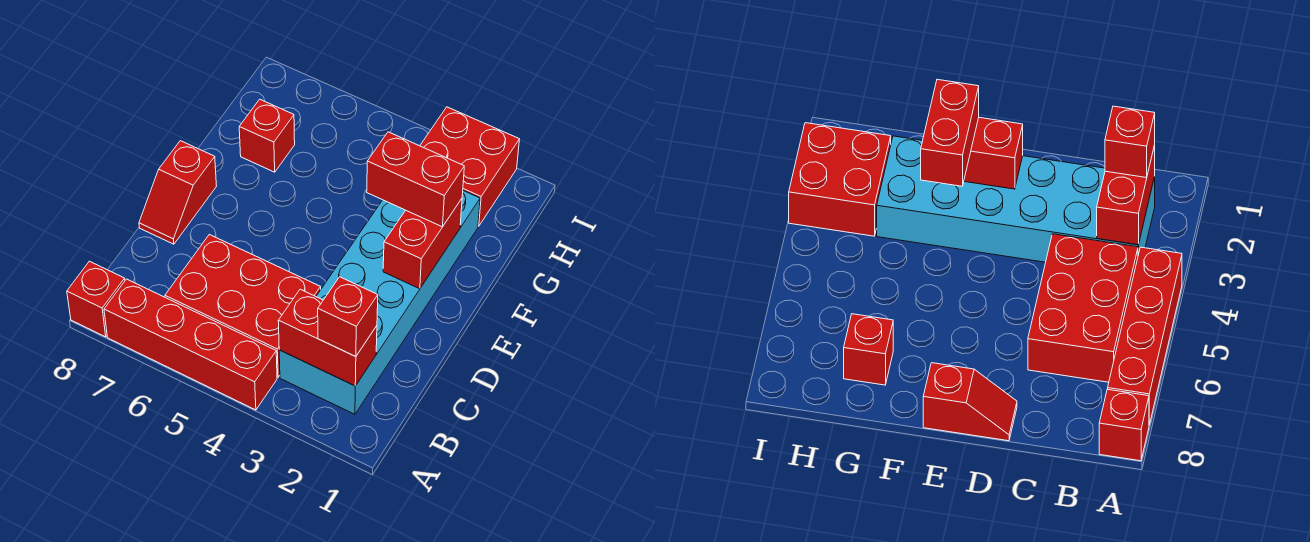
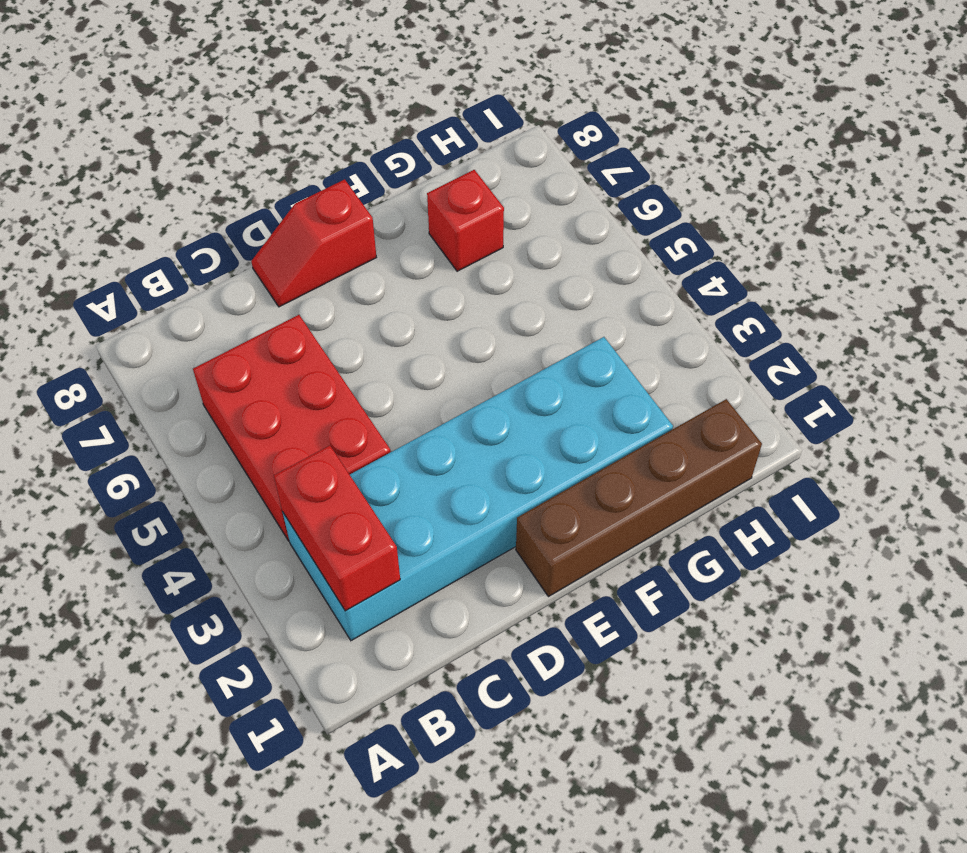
brown brick E1:H1 level 1 -> none
none -> red brick A4:A7 level 1
none -> red brick A8 level 1

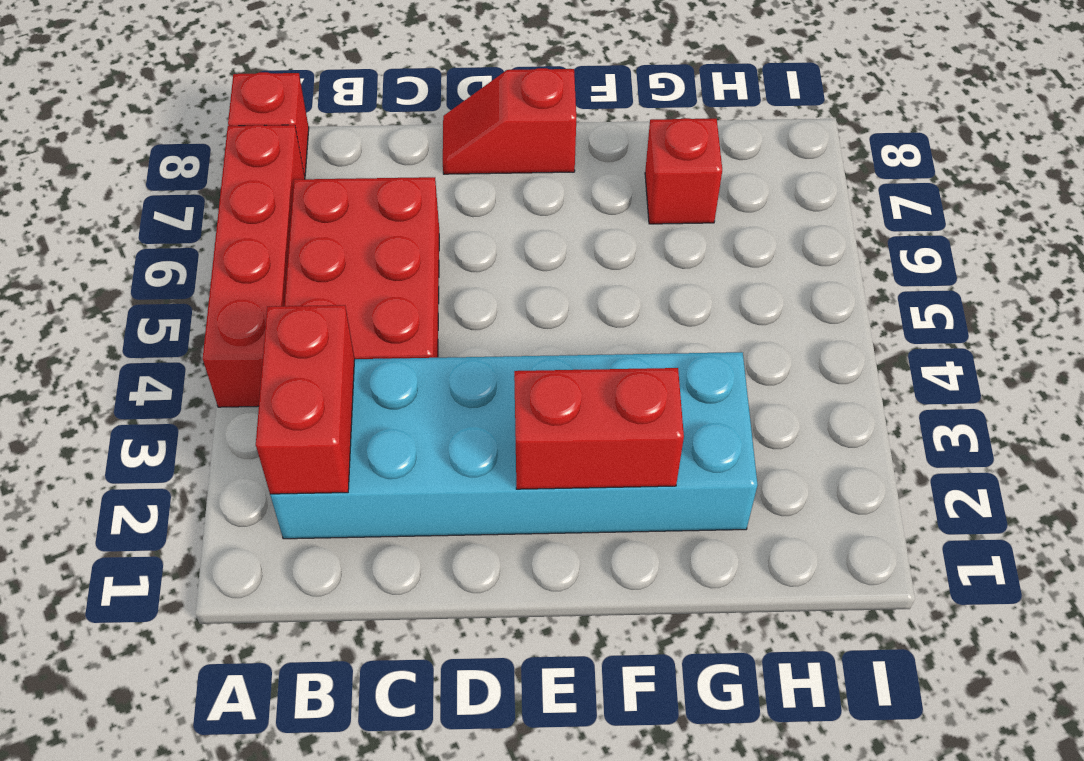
none -> red brick H2:I3 level 1
none -> red brick B2 level 3

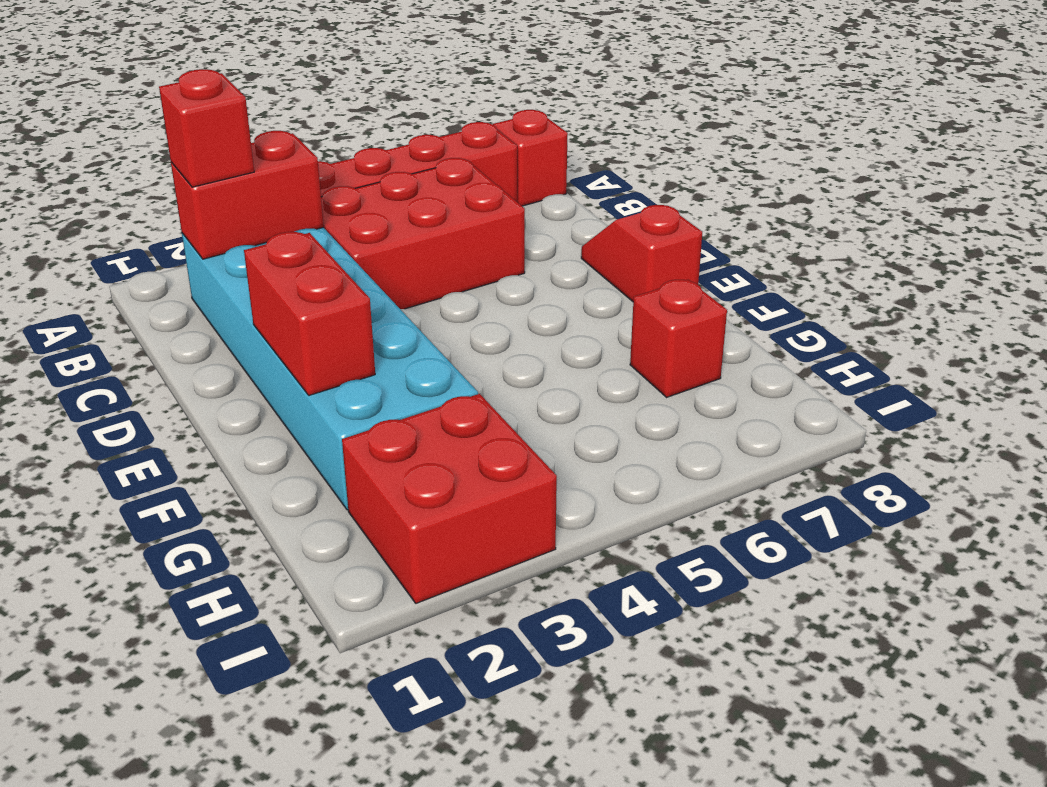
none -> red brick F2:F3 level 3

